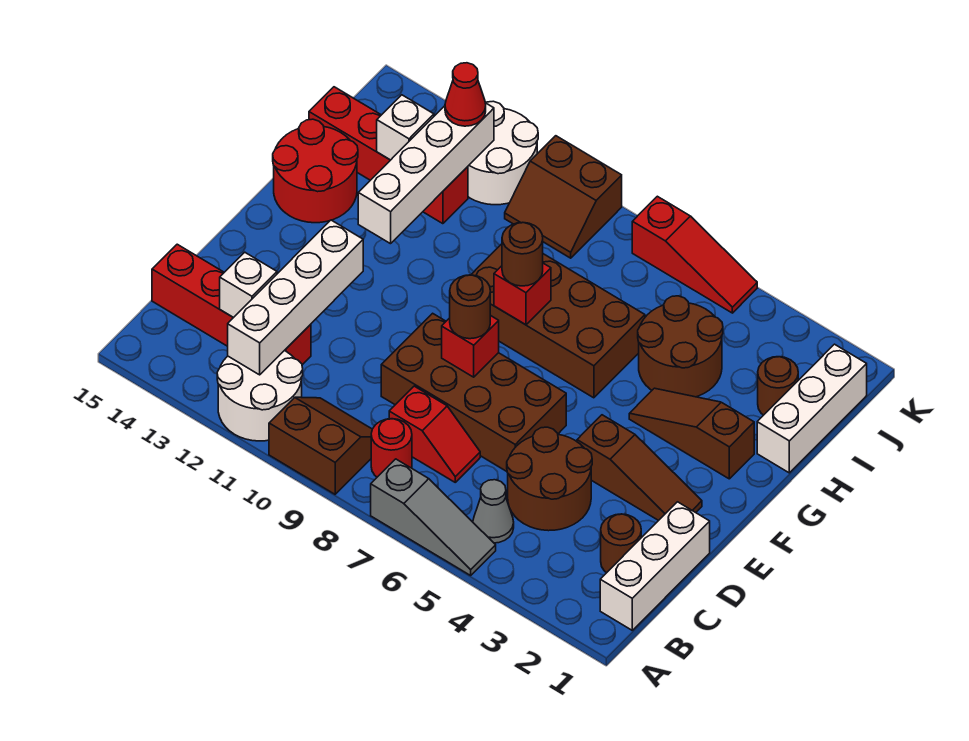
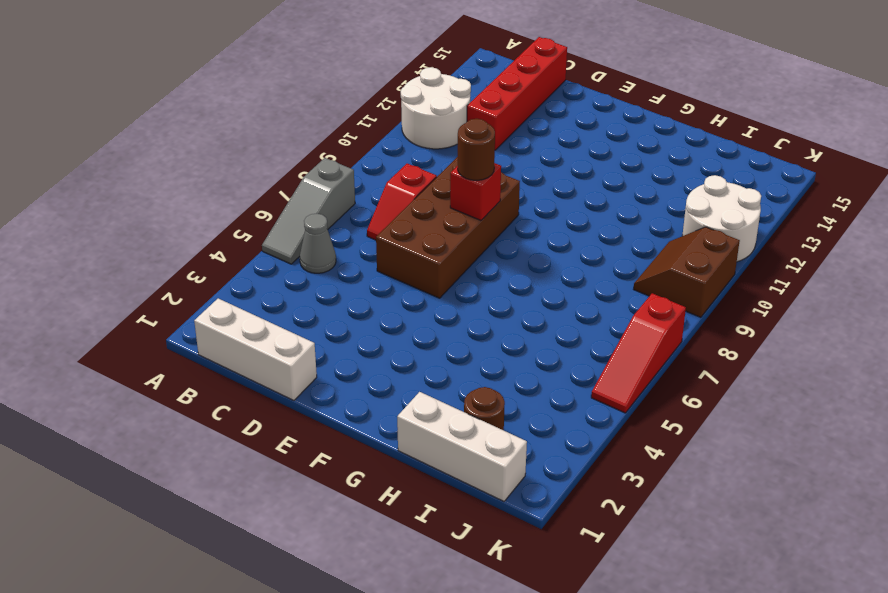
none -> brown slope A9:B10 level 1 top A
none -> red round brick B8 level 1
none -> brown round brick C2 level 1
none -> brown round brick C4:D5 level 1

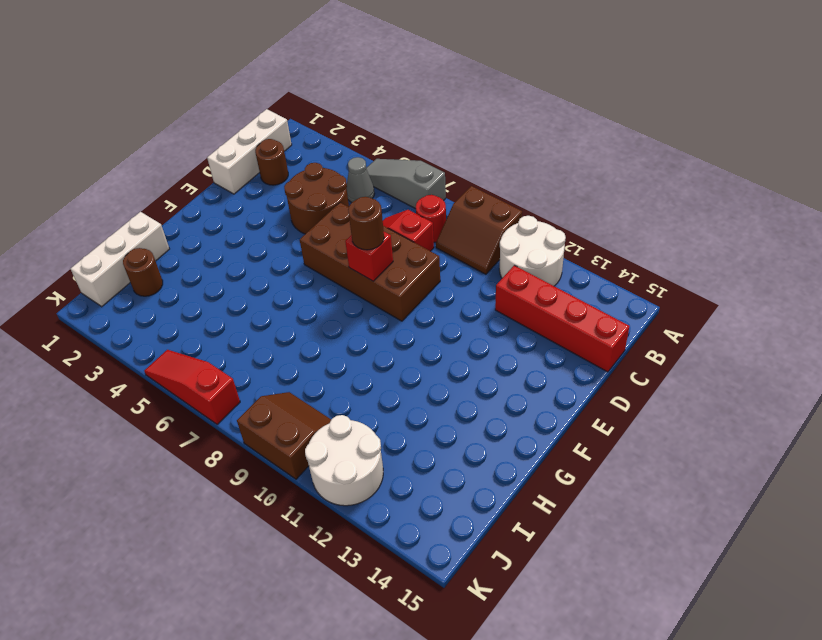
none -> brown slope E2:E4 level 1 top 4
none -> brown slope G2:G4 level 1 top 2
none -> brown brick G6:H9 level 1
none -> red round brick G14:H15 level 1

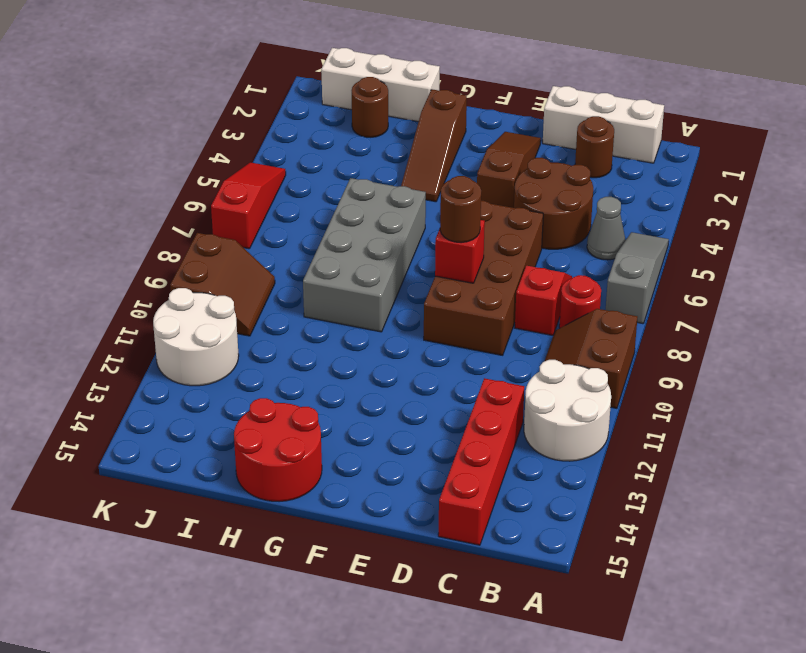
grey brick G6:H9 level 1 -> brown brick G6:H9 level 1
none -> brown round brick H4:I5 level 1
none -> red brick I12:I15 level 1
none -> white brick B12:E12 level 2
none -> white brick C13 level 2

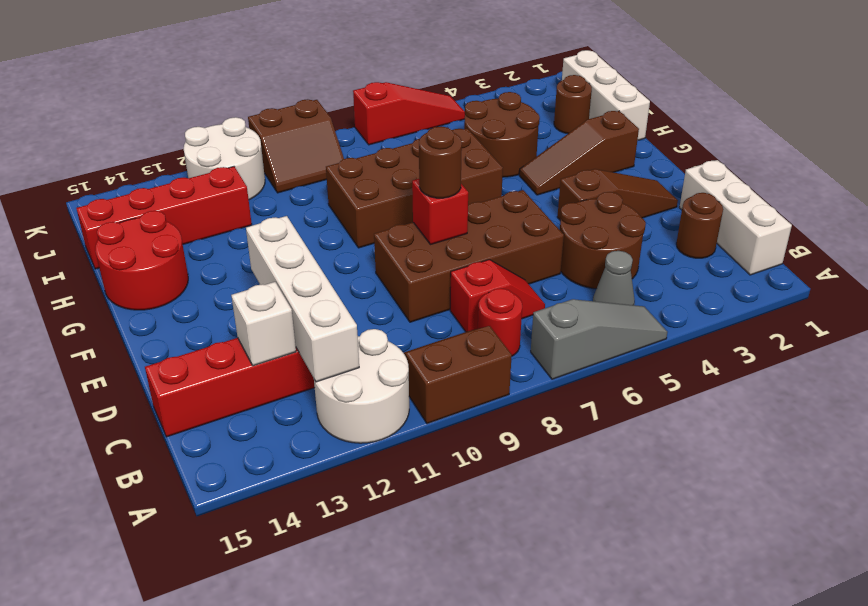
none -> red brick G8 level 2
none -> white brick G12:J12 level 2
none -> white brick I13 level 2
none -> brown round brick G8 level 3

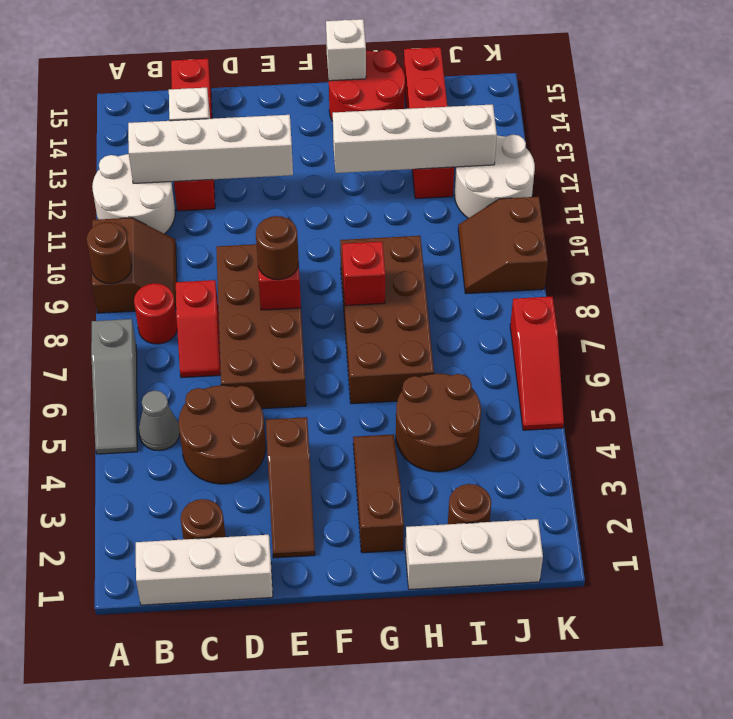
brown round brick A9 level 2 -> brown round brick G8 level 3
white brick G15 level 2 -> white brick I13 level 2
none -> red cone J12 level 3

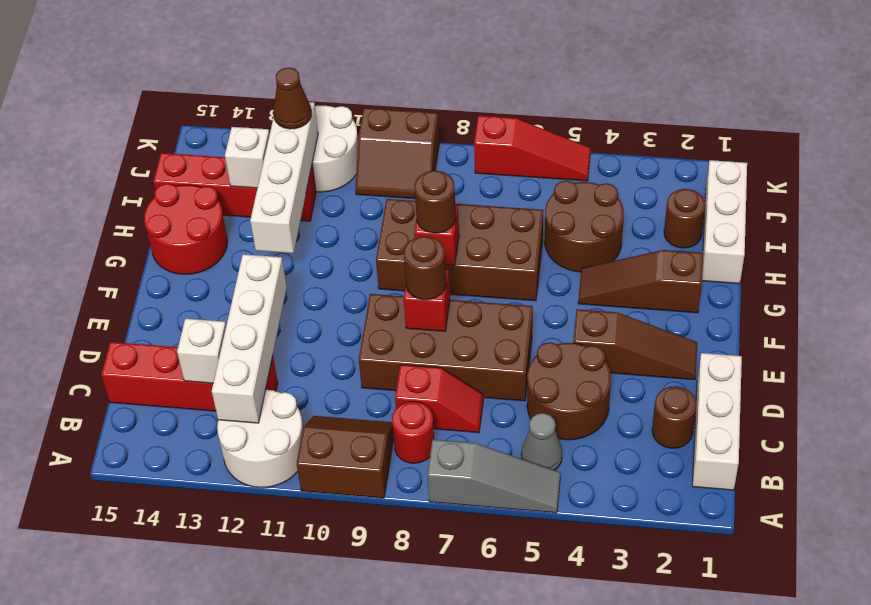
brown cone J12 level 3 -> red cone J12 level 3

